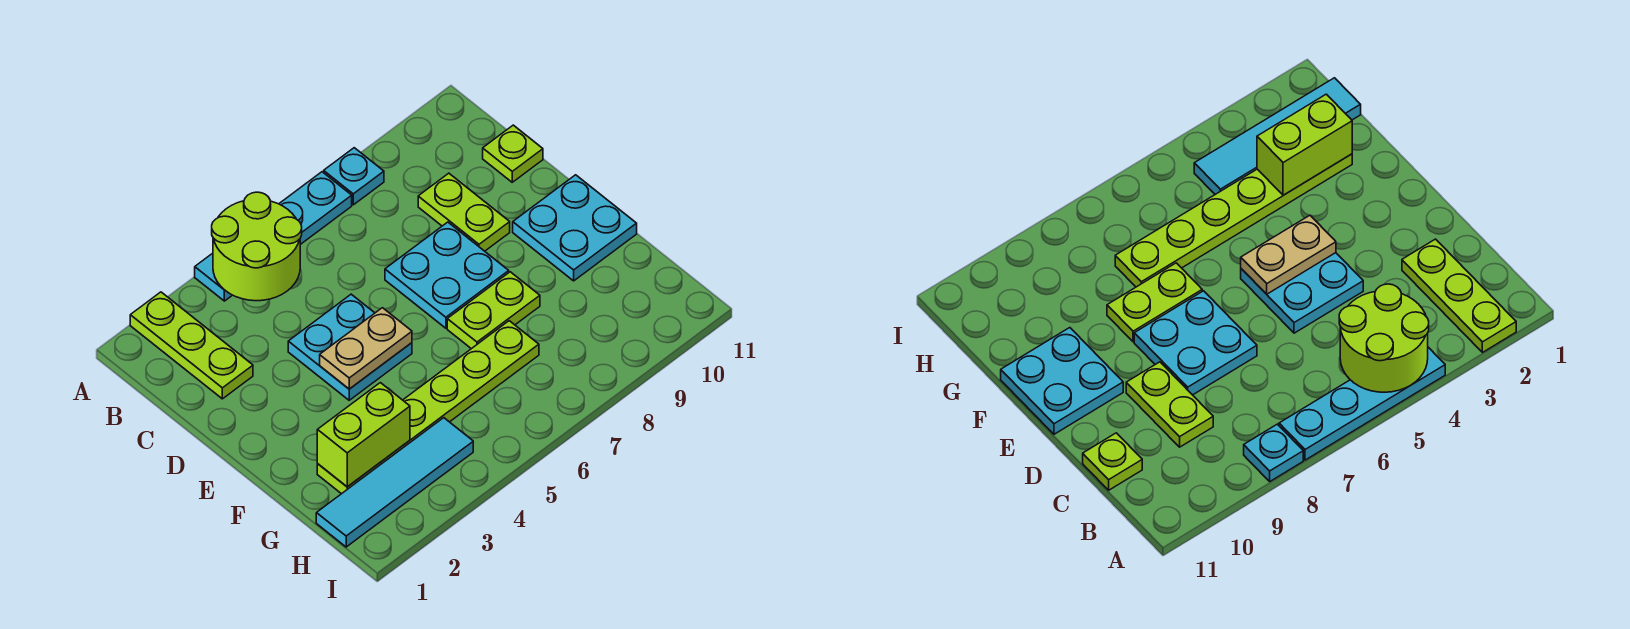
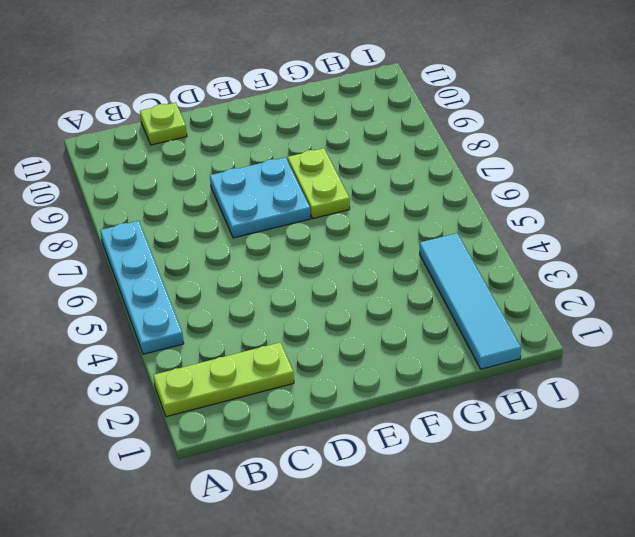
none -> cyan plate A8 level 1
none -> lime plate C9:D9 level 1
none -> cyan plate D4:E5 level 1

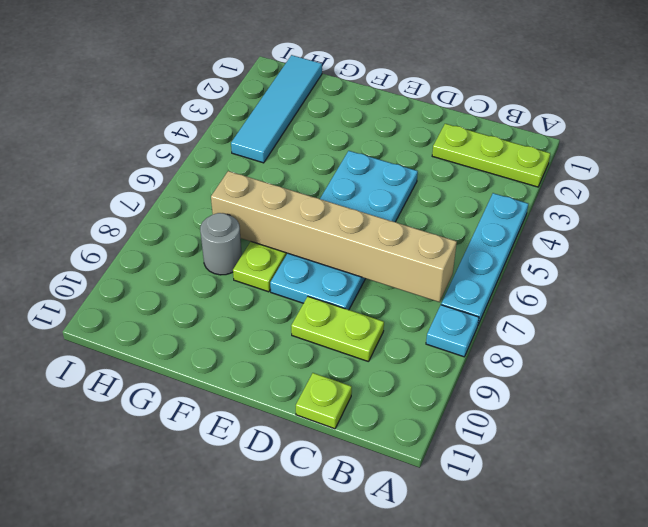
tan brick B7:G7 level 2 -> none
grey round brick G8 level 1 -> none
none -> cyan plate E10:F11 level 1
none -> lime plate G2:G7 level 1
none -> lime round brick A4:B5 level 2

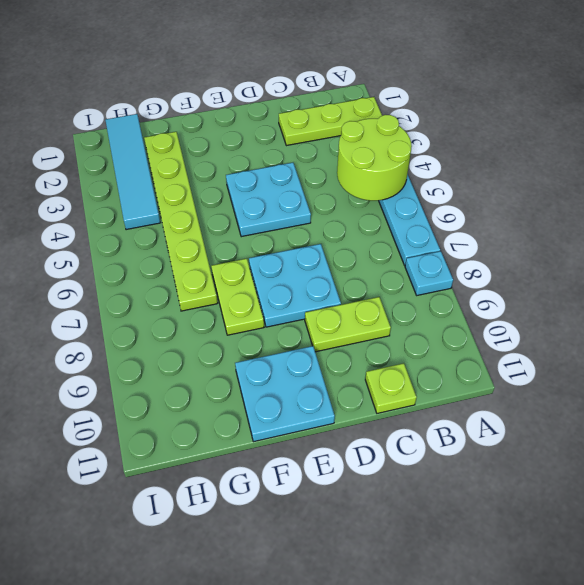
none -> tan plate E4:E5 level 2
none -> lime brick G2:G3 level 2

